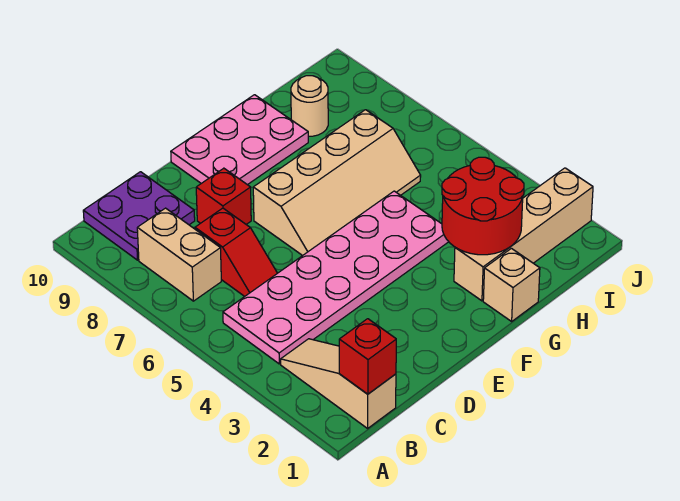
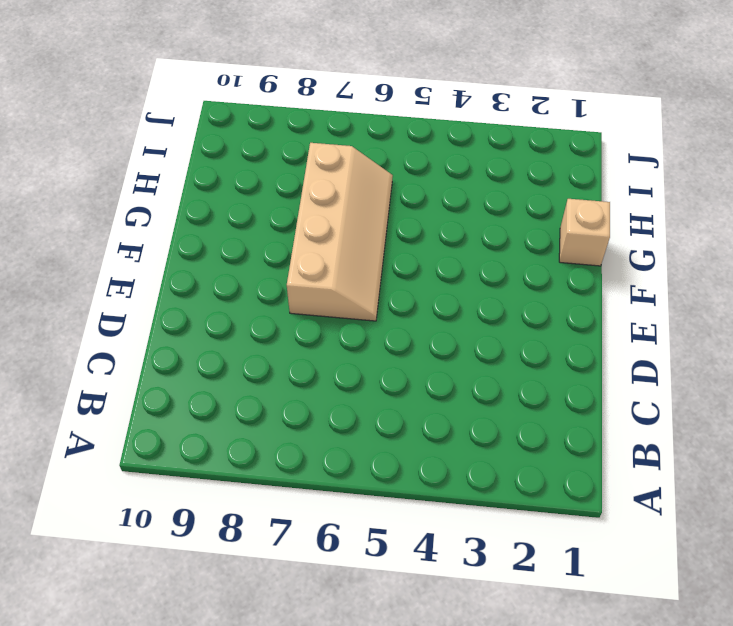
none -> tan slope B1:B3 level 1 top 1
none -> pink plate B4:G5 level 1
none -> tan brick B7:B8 level 1

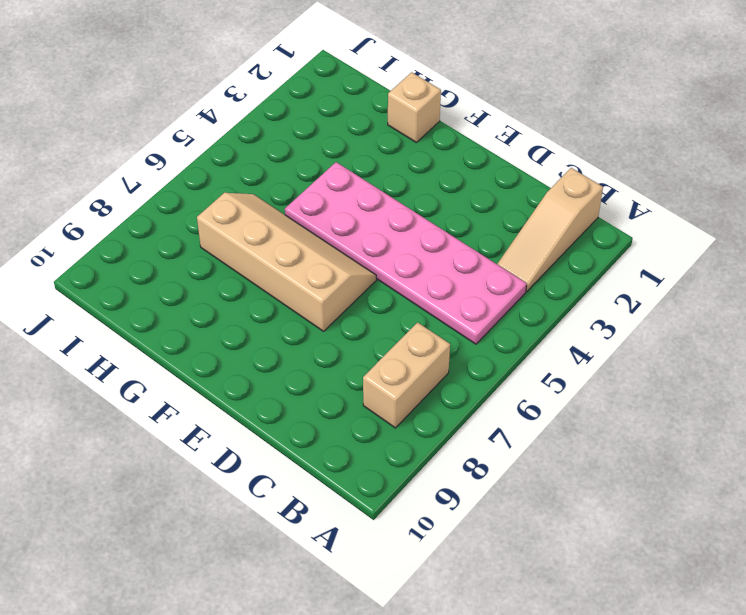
none -> purple plate B9:C10 level 1
none -> red slope C6:C7 level 1 top 7
none -> red brick D8 level 1

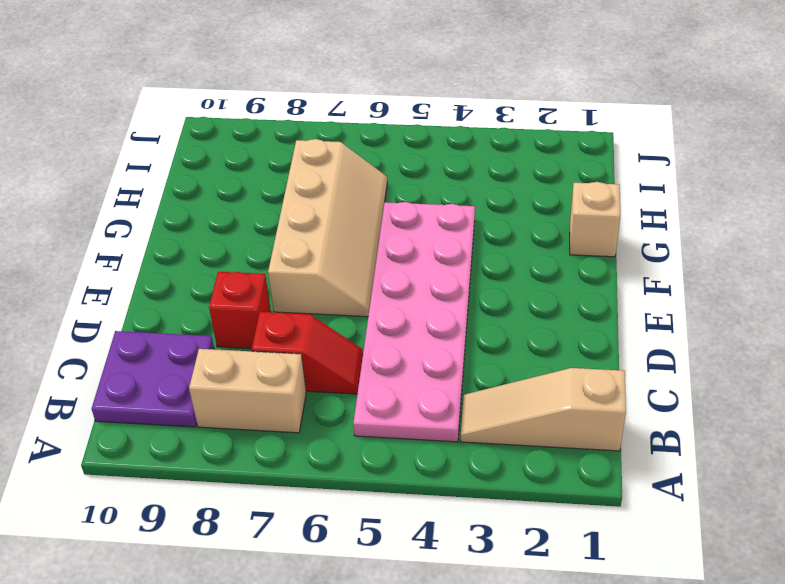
none -> pink plate E9:G10 level 1
none -> tan brick G2:J2 level 1
none -> tan round brick H9 level 1

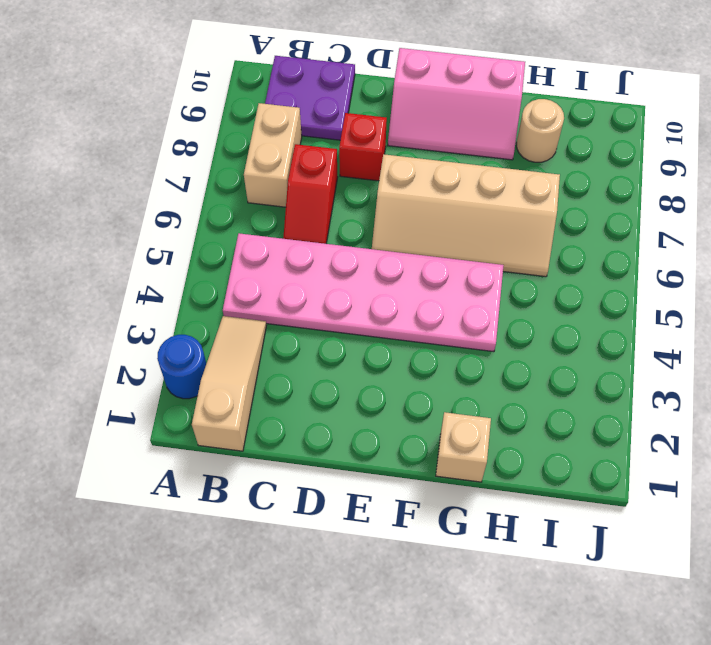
blue round brick A2 level 1 -> none
pink slope E9:G10 level 1 top 10 -> pink plate E9:G10 level 1
none -> tan brick G2:J2 level 1
none -> red brick B1 level 2
none -> red round brick G2:H3 level 2

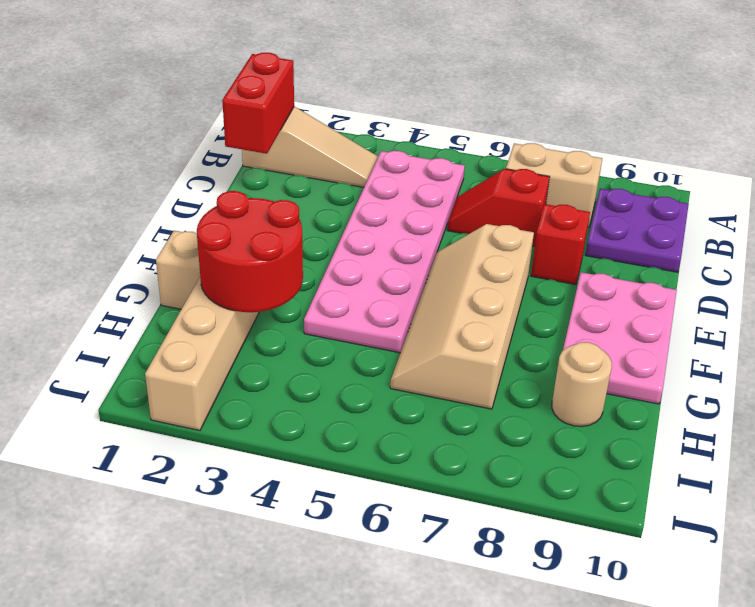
red brick B1:C1 level 2 -> red brick B1 level 2

